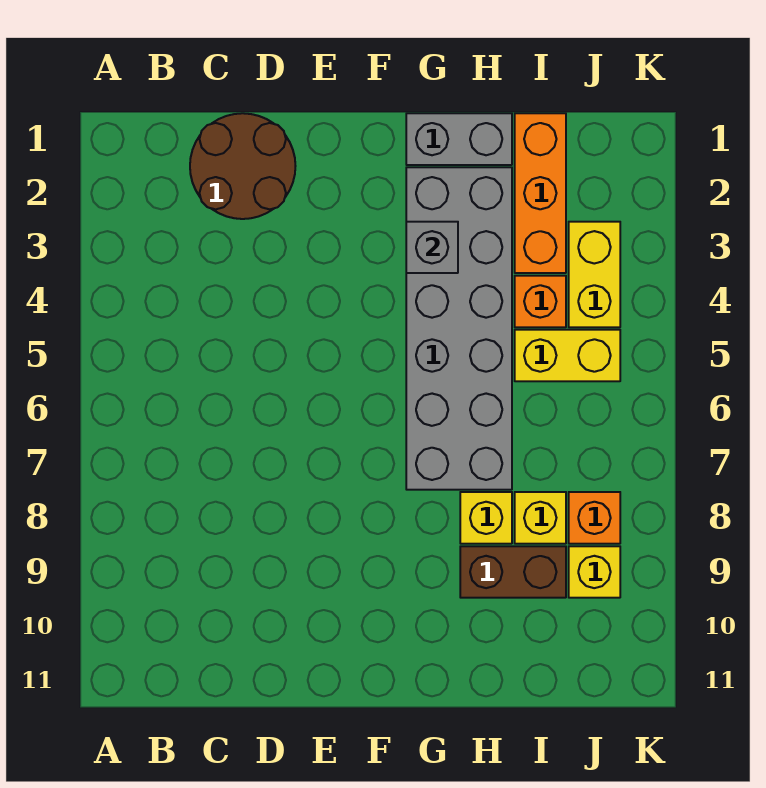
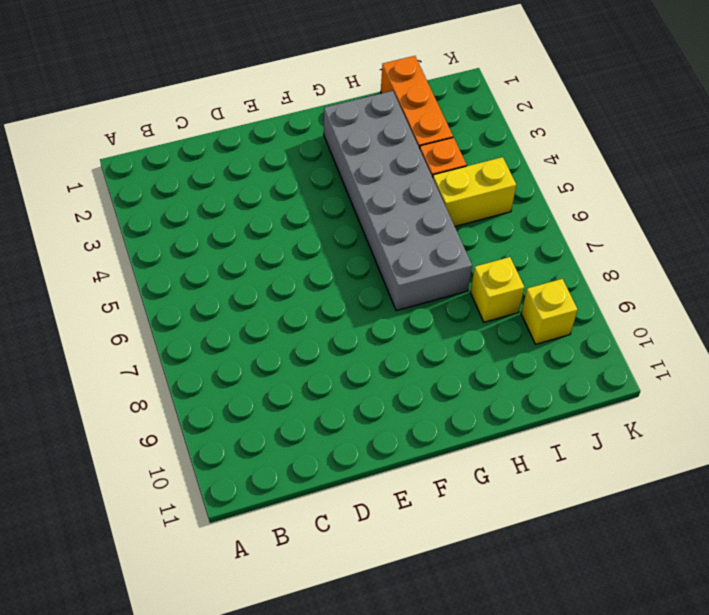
none -> brown round brick C1:D2 level 1
none -> grey brick G1:H1 level 1
none -> yellow brick H8 level 1

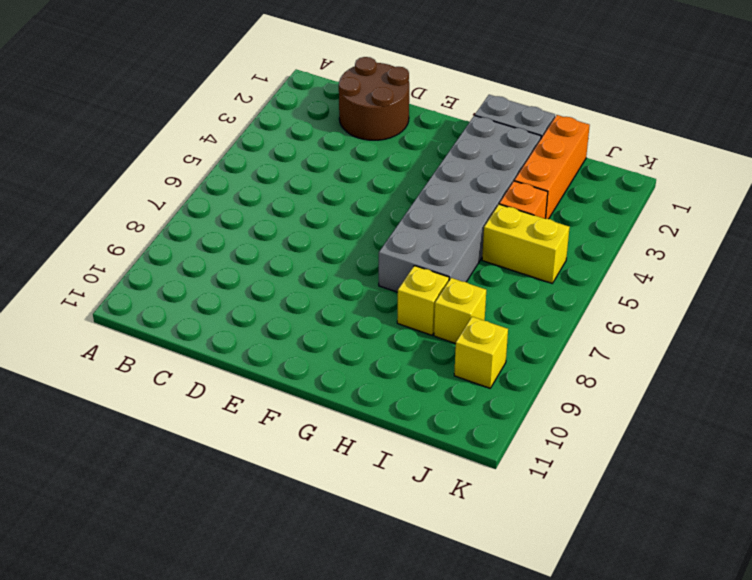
none -> brown brick H9:I9 level 1
none -> yellow brick J3:J4 level 1
none -> orange brick J8 level 1

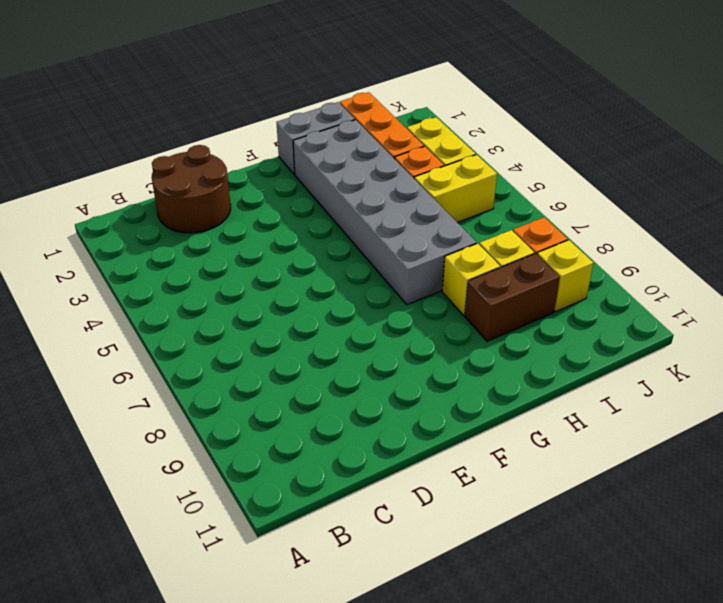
none -> grey brick G3 level 2

